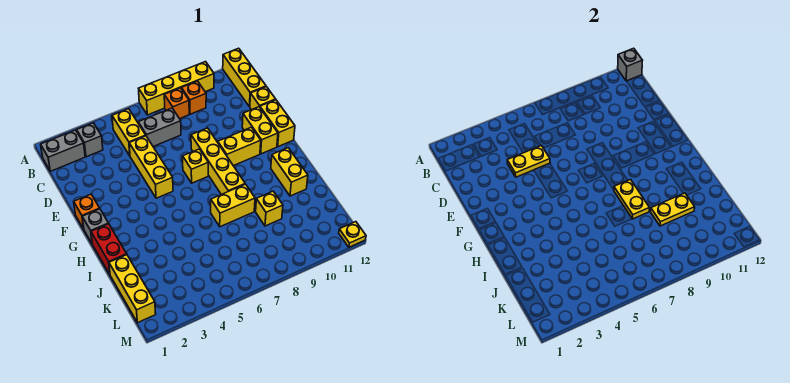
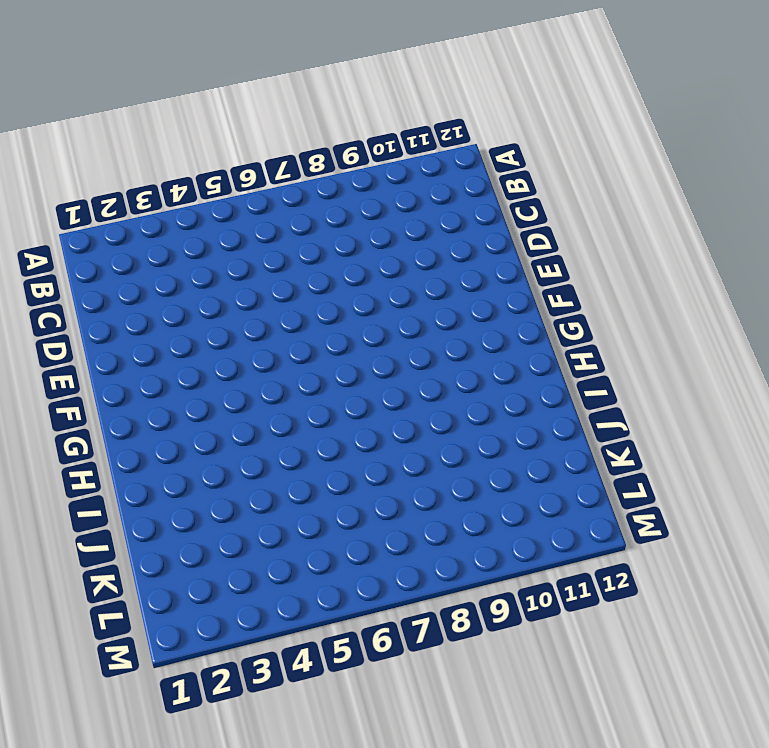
none -> yellow brick A7:A10 level 1
none -> yellow brick A12:C12 level 1
none -> grey brick B1:B2 level 1

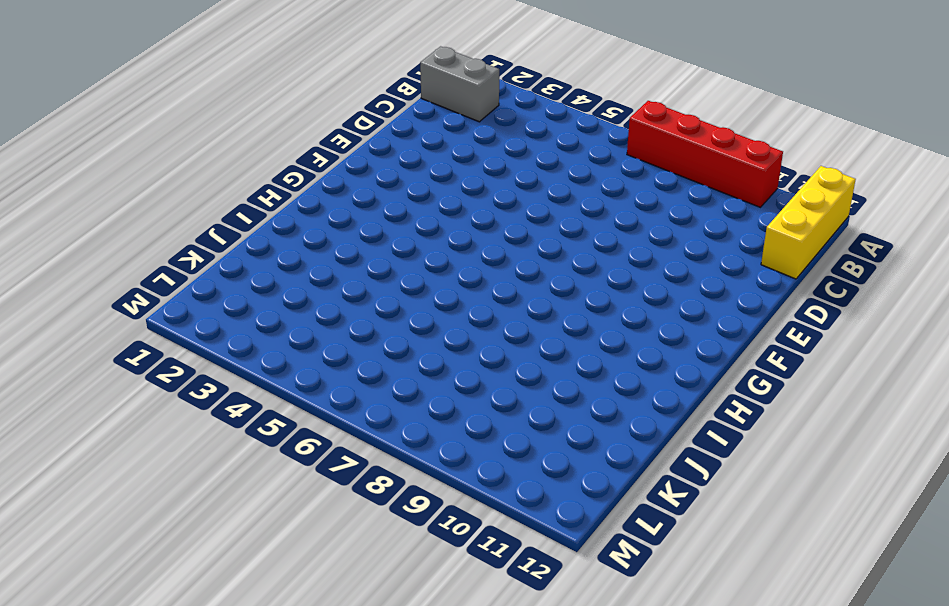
red brick A7:A10 level 1 -> yellow brick A7:A10 level 1
none -> grey brick B3 level 1
none -> yellow brick B5:C5 level 1
none -> orange brick B8 level 1

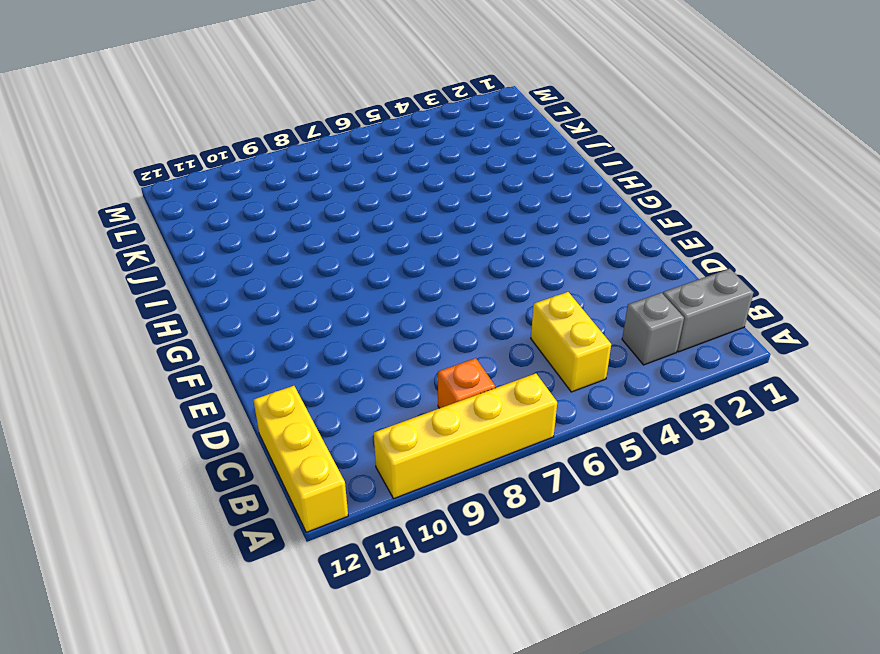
none -> orange brick B9 level 1
none -> grey brick C6:C7 level 1
none -> yellow brick D5:F5 level 1

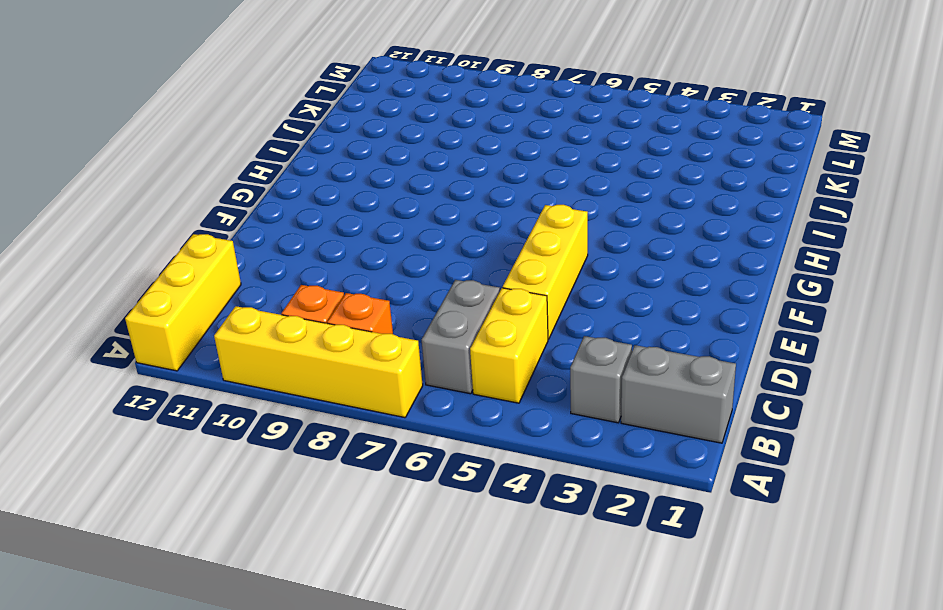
grey brick B6:C6 level 1 -> grey brick C6:C7 level 1
none -> yellow brick D12 level 1
none -> yellow brick E8:H8 level 1
none -> yellow brick E11:F11 level 1

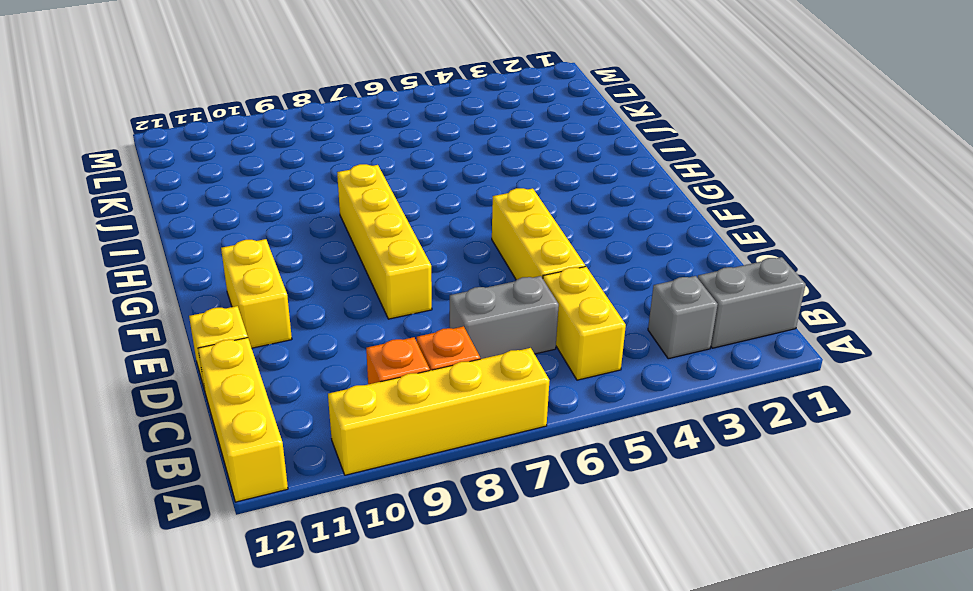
none -> yellow brick E12:F12 level 1
none -> orange brick F1 level 1
none -> yellow brick F7 level 1

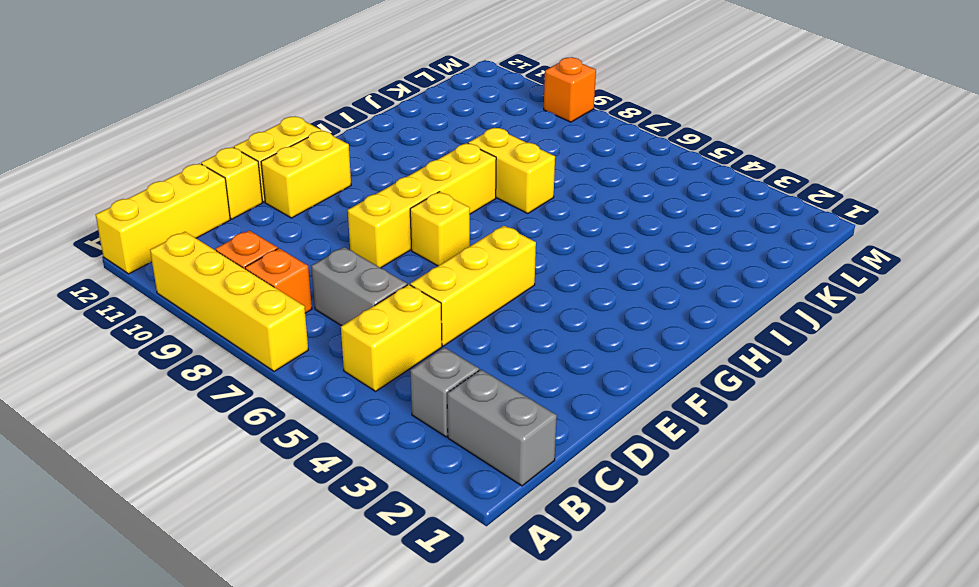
orange brick M9 level 1 -> orange brick F1 level 1
none -> yellow brick F9:F10 level 1
none -> grey brick G1 level 1
none -> red brick H1:I1 level 1

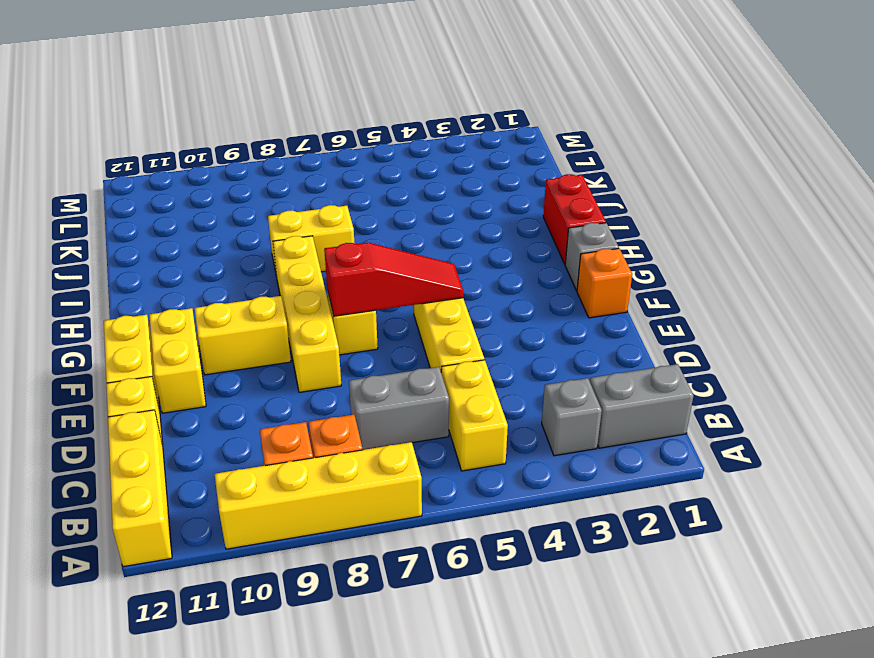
red slope F5:F7 level 2 top 7 -> none
none -> yellow brick H11:I11 level 1
none -> yellow brick J1:L1 level 1
none -> yellow brick J9 level 1

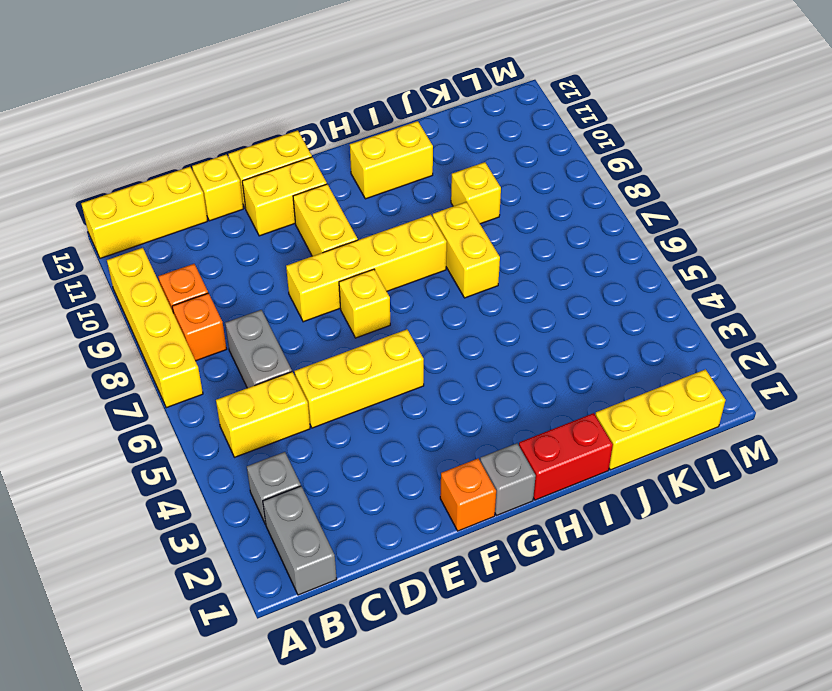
none -> yellow plate M12 level 1
none -> grey brick A12 level 2
none -> yellow plate D4:D5 level 2

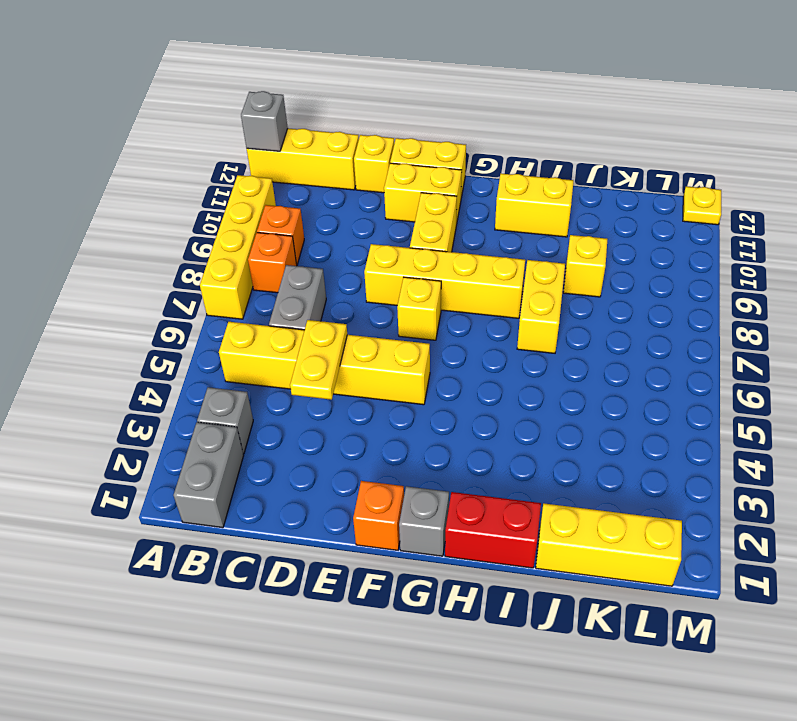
none -> yellow plate H8:I8 level 2
none -> yellow plate J9:J10 level 2

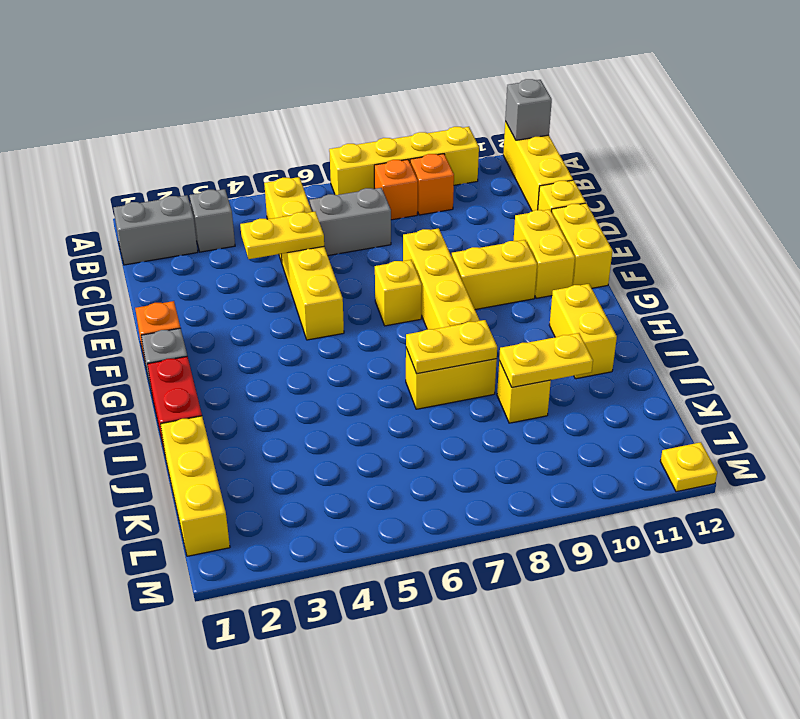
yellow plate I7:I8 level 2 -> yellow plate H8:I8 level 2

